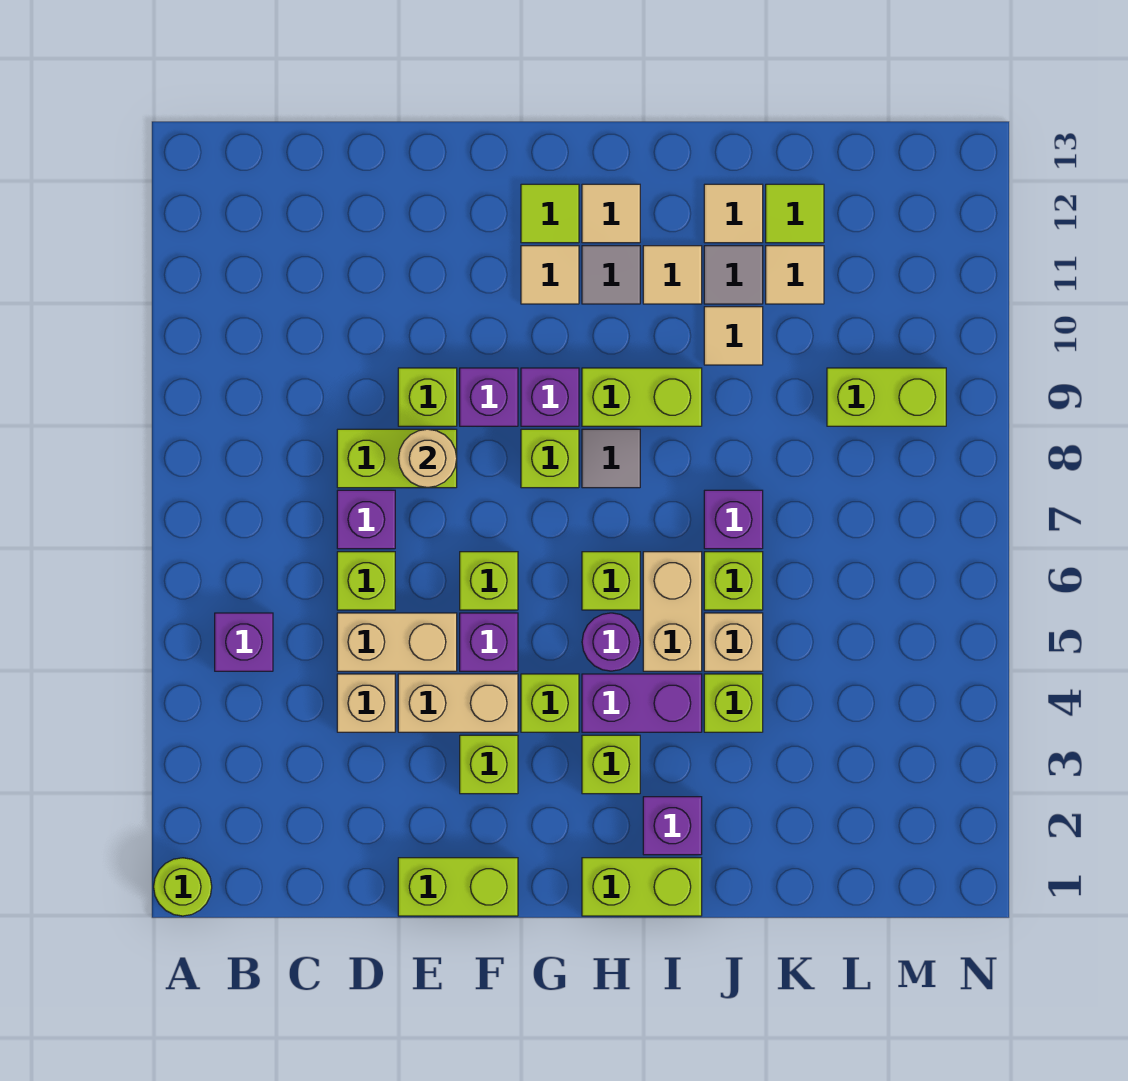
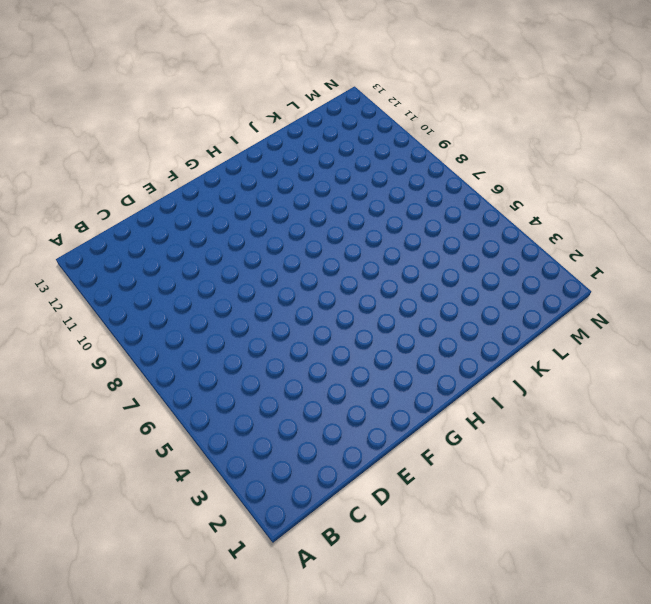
none -> lime round brick A1 level 1
none -> purple brick B5 level 1
none -> tan brick D4 level 1
none -> tan brick D5:E5 level 1

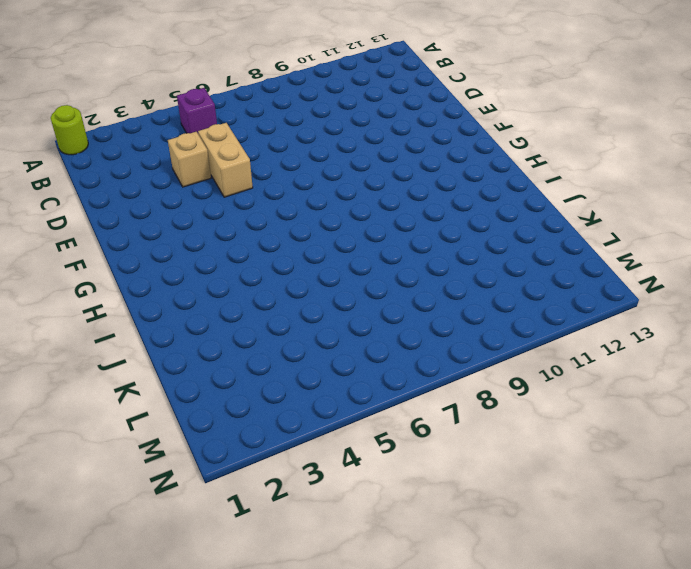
none -> lime brick D6 level 1
none -> purple brick D7 level 1
none -> lime brick D8:E8 level 1
none -> lime brick E1:F1 level 1

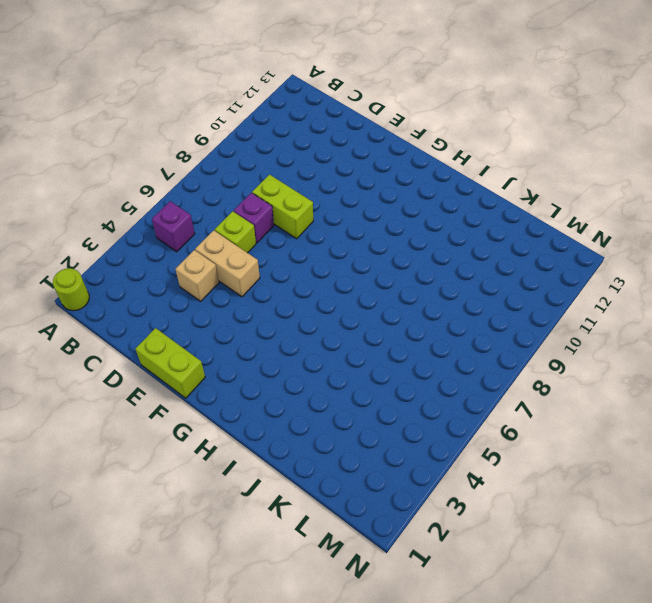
none -> tan brick E4:F4 level 1
none -> lime brick E9 level 1
none -> lime brick F3 level 1
none -> purple brick F5 level 1

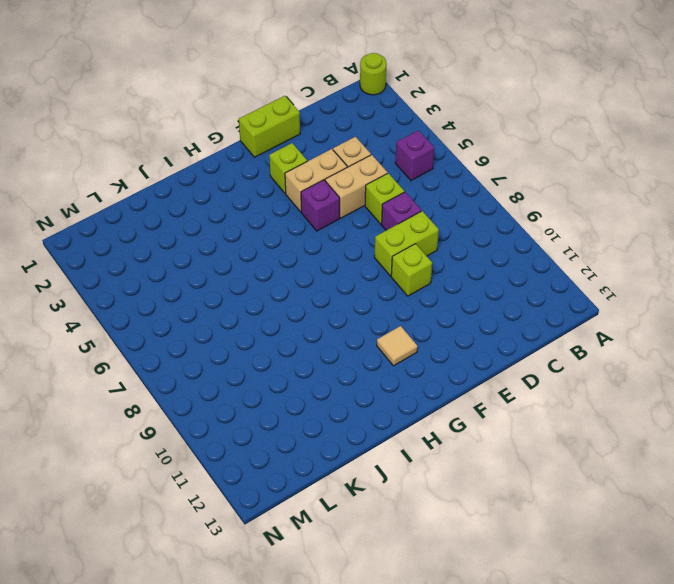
none -> lime brick F6 level 1
none -> purple brick F9 level 1
none -> lime brick G4 level 1
none -> lime brick G8 level 1

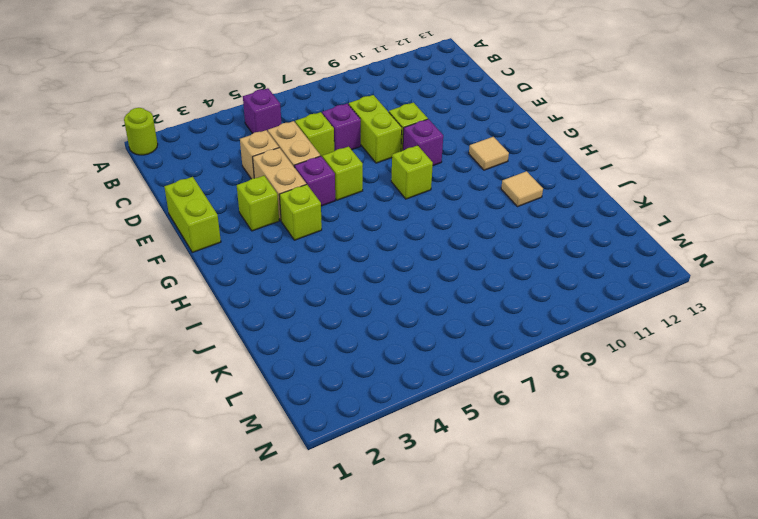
none -> purple brick G9 level 1
none -> lime tile G12 level 1
none -> lime brick H1:I1 level 1
none -> lime brick H3 level 1

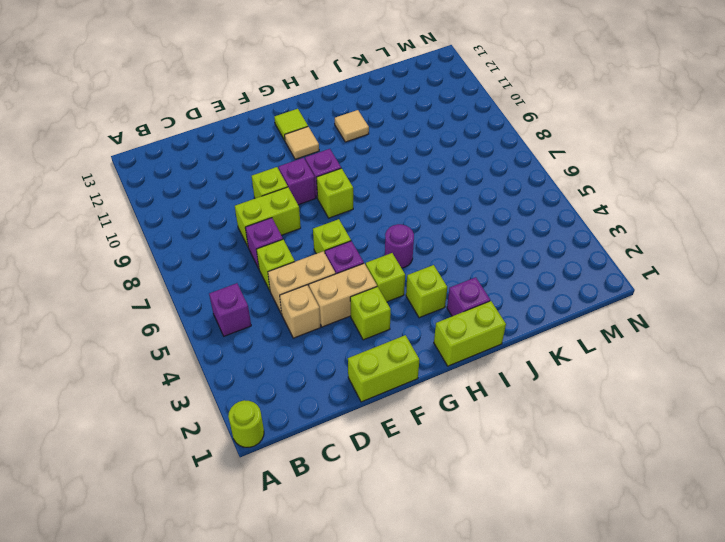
none -> purple brick H4:I4 level 1
none -> lime brick H6 level 1
none -> grey tile H8 level 1
none -> lime brick H9:I9 level 1

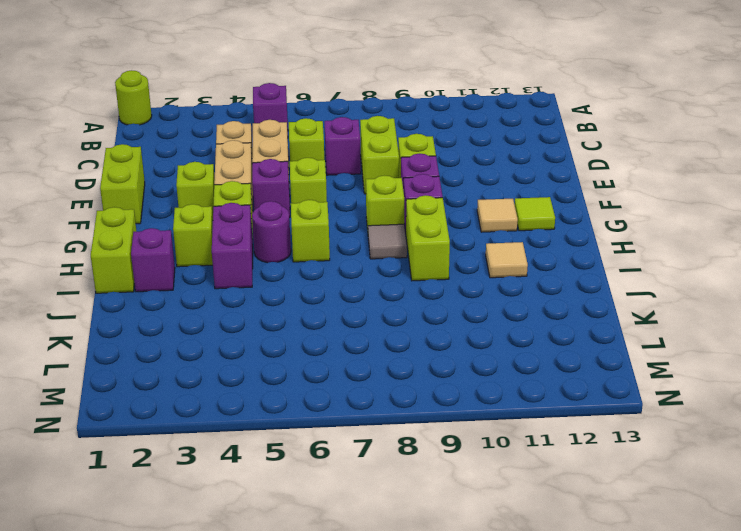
none -> grey tile H11 level 1
none -> tan tile H12 level 1
none -> tan brick I5:I6 level 1
none -> lime brick J4 level 1

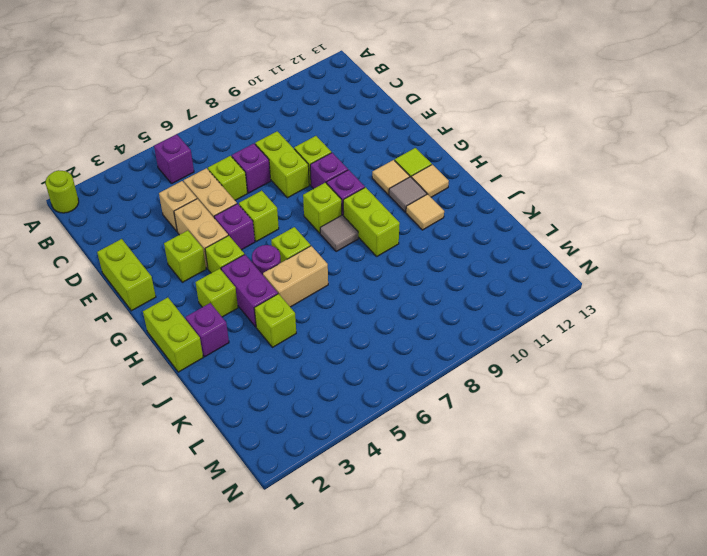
none -> tan brick J5 level 1
none -> lime brick J6 level 1
none -> purple brick J7 level 1
none -> tan tile J10 level 1

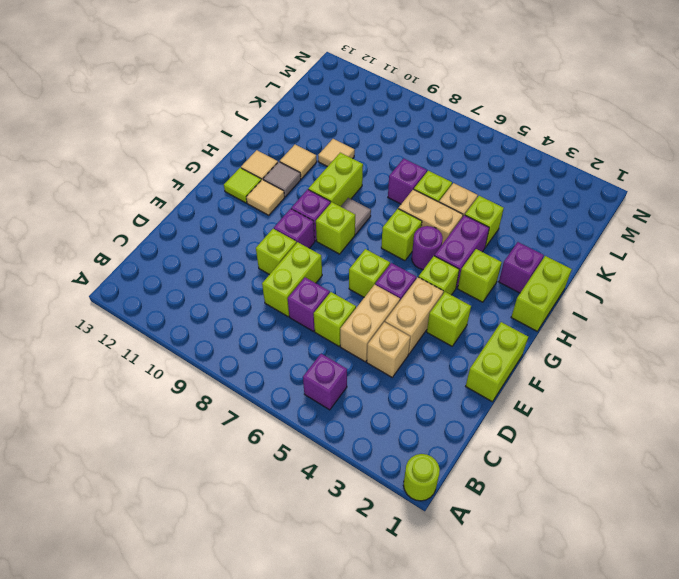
none -> grey tile J11 level 1
none -> tan tile J12 level 1
none -> tan tile K11 level 1
none -> lime tile K12 level 1

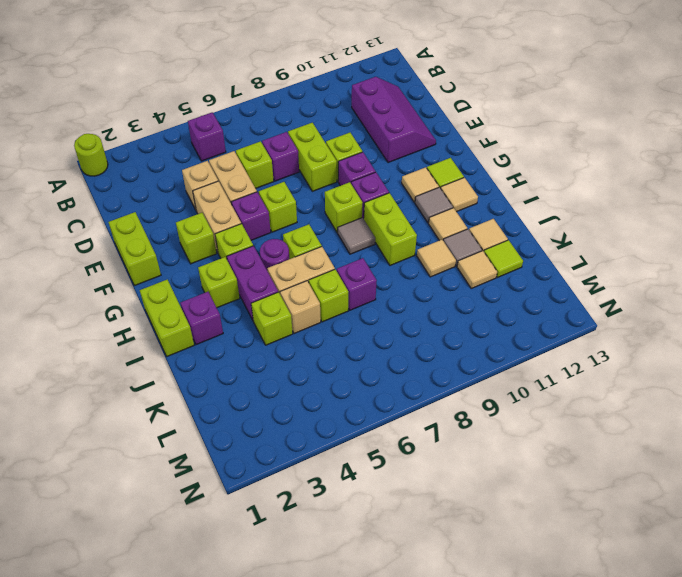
purple slope C11:E12 level 1 top 11 -> none
none -> lime brick L9:M9 level 1
none -> tan round brick E8 level 2

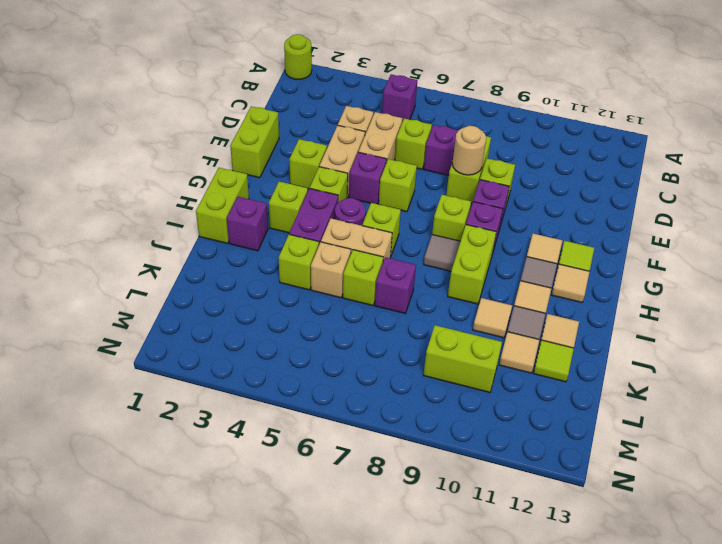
lime brick L9:L10 level 1 -> lime brick L9:M9 level 1

